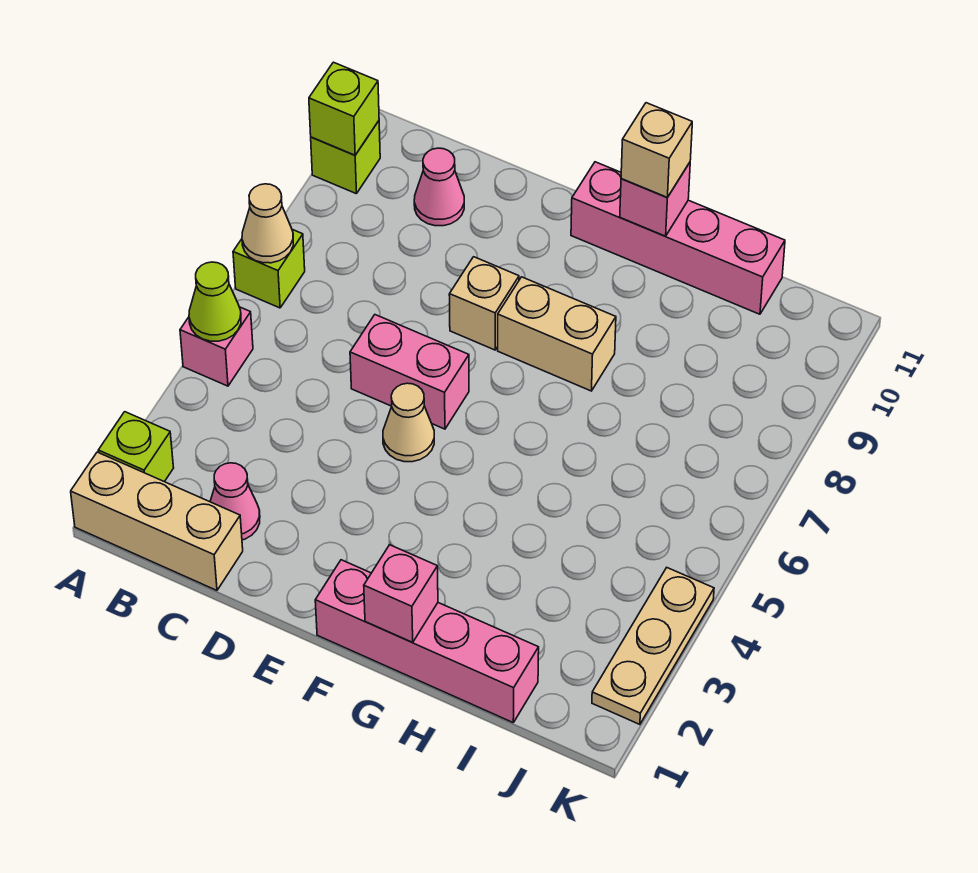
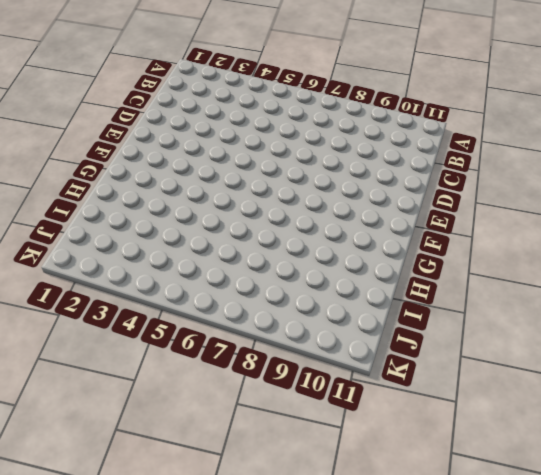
none -> tan brick A1:C1 level 1
none -> lime brick A2 level 1
none -> pink brick A5 level 1

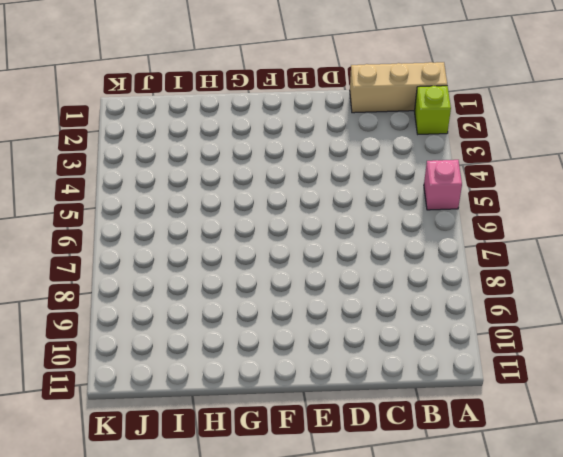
none -> lime brick A7 level 1
none -> lime brick A10 level 1
none -> pink cone C2 level 1

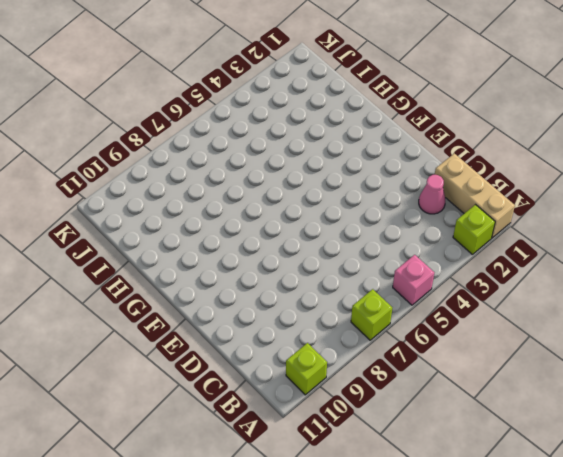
none -> pink cone C10 level 1
none -> pink brick D6:E6 level 1
none -> tan cone E5 level 1

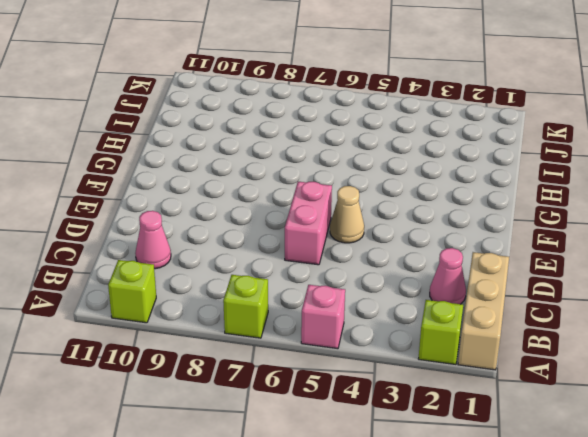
none -> tan brick E8 level 1
none -> pink brick F1:I1 level 1
none -> tan brick F8:G8 level 1

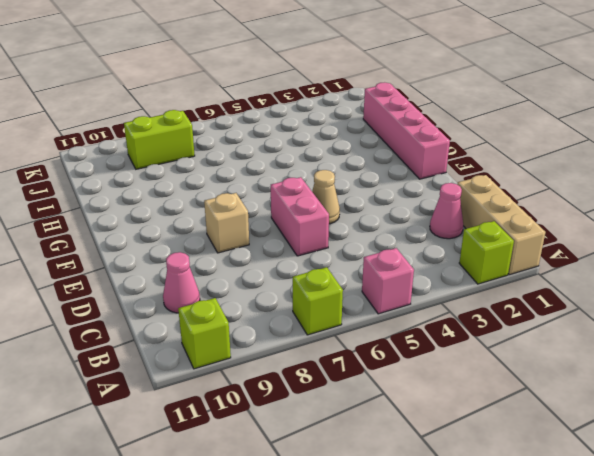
lime brick J8:J9 level 1 -> none
none -> tan brick F8:G8 level 1
none -> pink brick F11:I11 level 1
none -> tan plate K2:K4 level 1

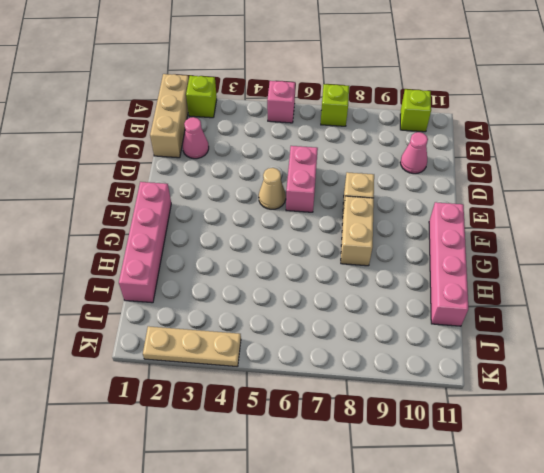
none -> lime cone A5 level 2
none -> tan cone A7 level 2
none -> lime brick A10 level 2

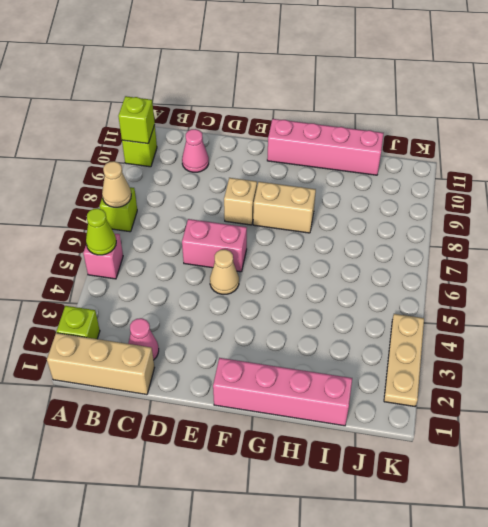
none -> pink brick G1 level 2
none -> pink brick G11 level 2
none -> tan brick G11 level 3

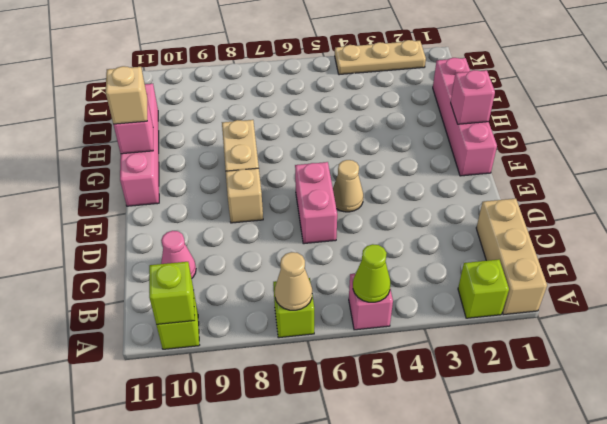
none -> pink cone C2 level 1

